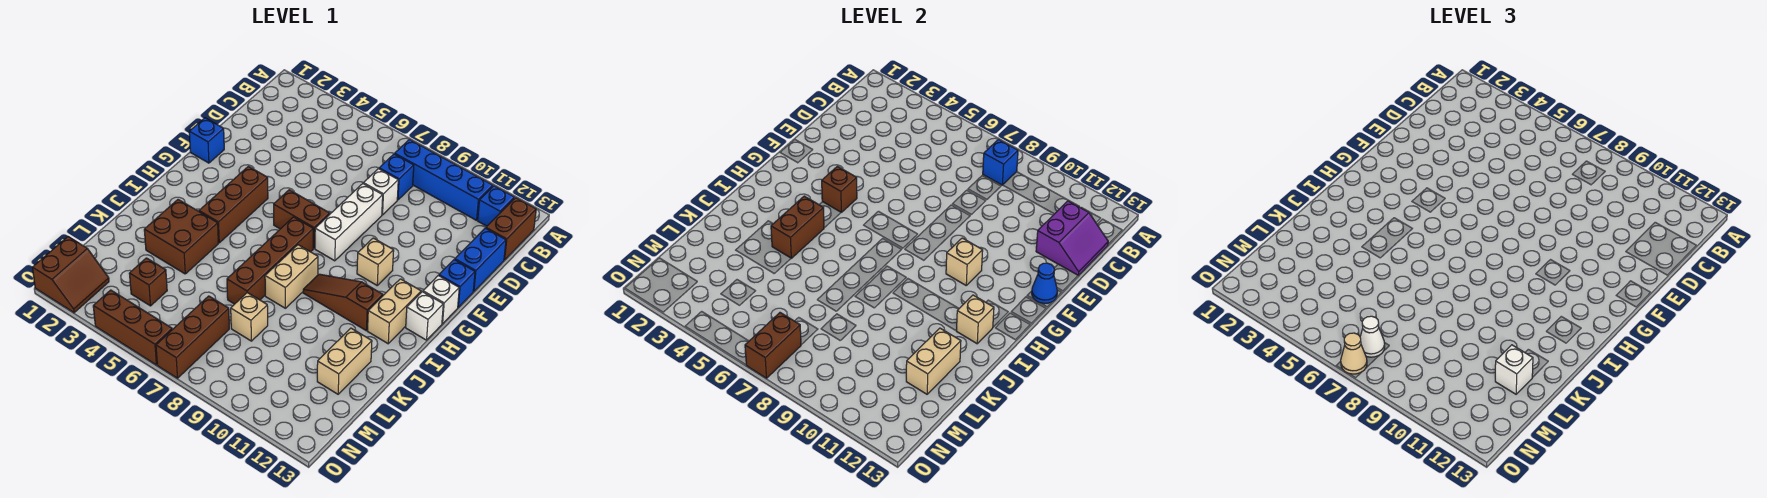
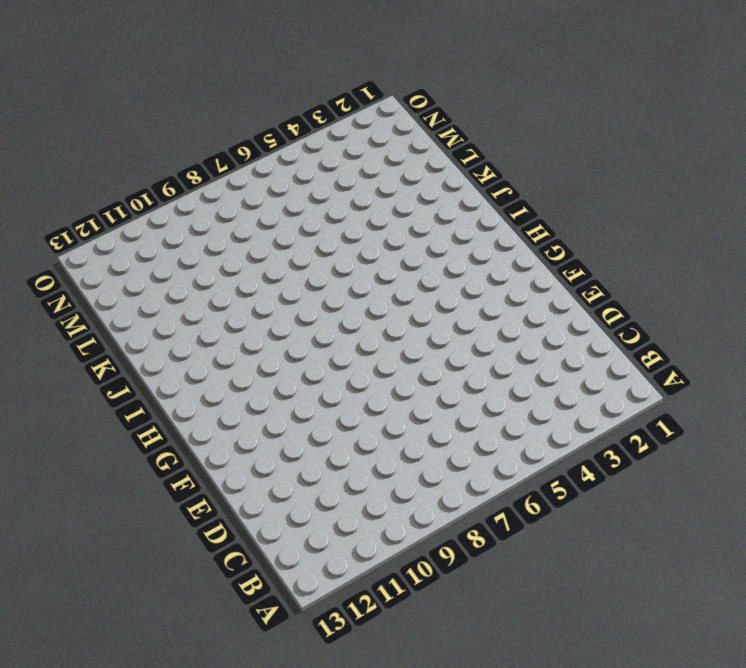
none -> blue brick B8:B11 level 1
none -> blue brick B12 level 1
none -> brown brick B13:C13 level 1
none -> blue brick C8 level 1

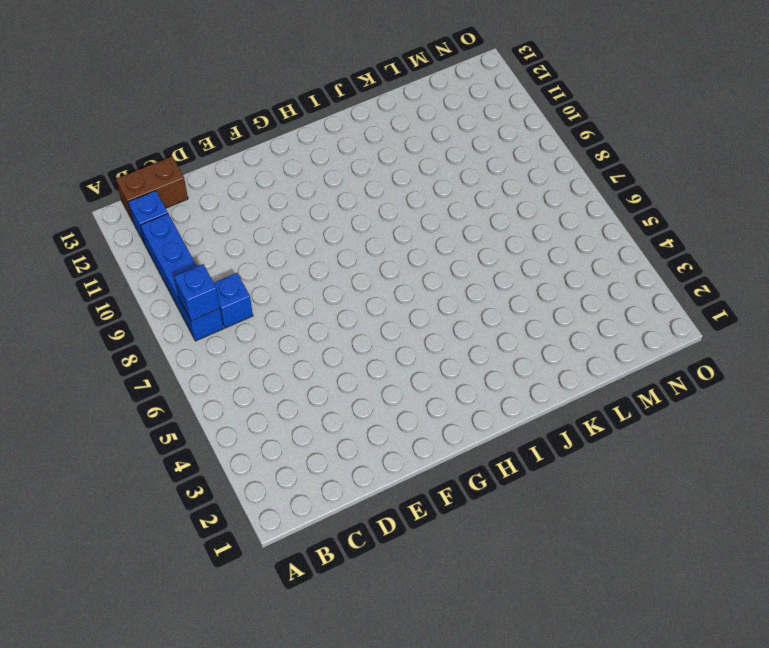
none -> white brick D8 level 1
none -> blue brick D13:E13 level 1
none -> white brick E8:G8 level 1
none -> blue brick F1 level 1

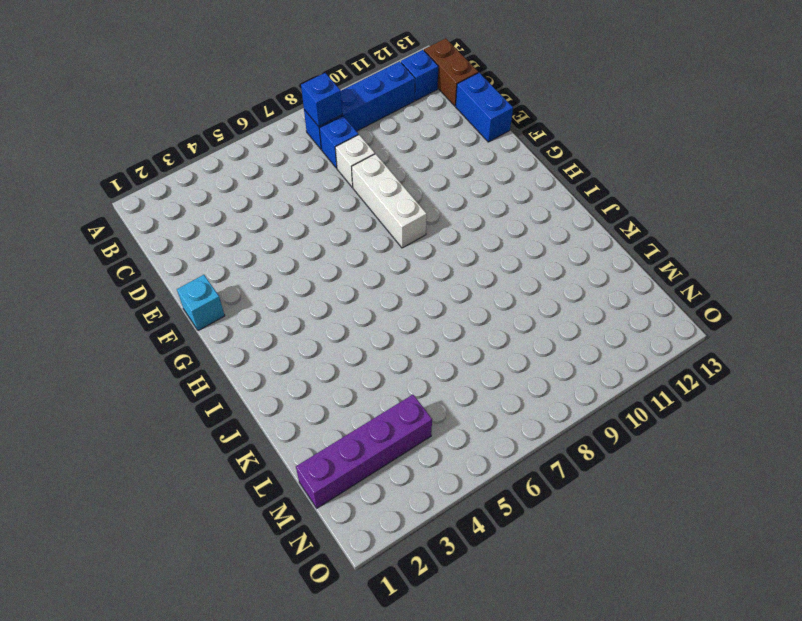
cyan brick F1 level 1 -> blue brick F1 level 1
purple brick M1:M4 level 1 -> brown brick M4 level 1
none -> blue brick F13 level 1
none -> brown brick G4:I4 level 1
none -> brown brick G6:G7 level 1
none -> tan brick G10 level 1

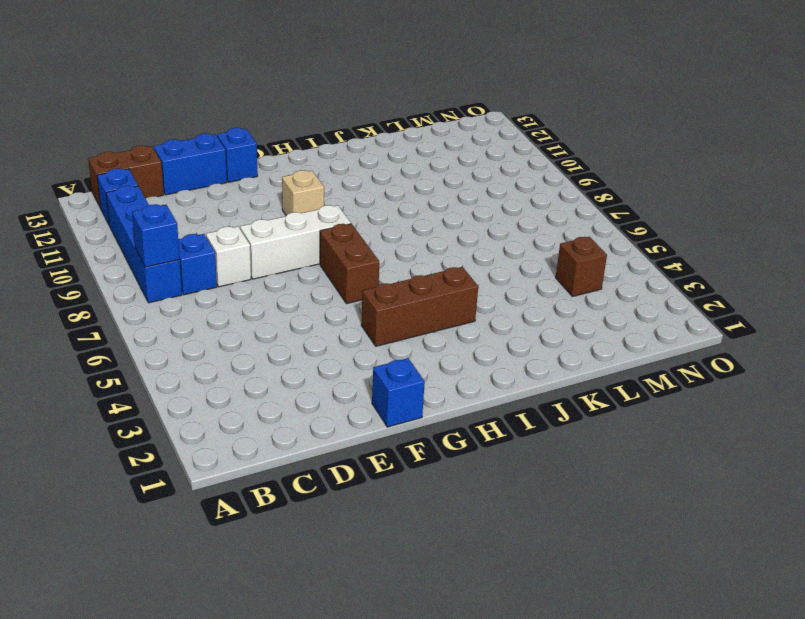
none -> white brick G13 level 1
none -> brown brick H7:K7 level 1
none -> tan brick H12:I12 level 1
none -> white brick H13 level 1

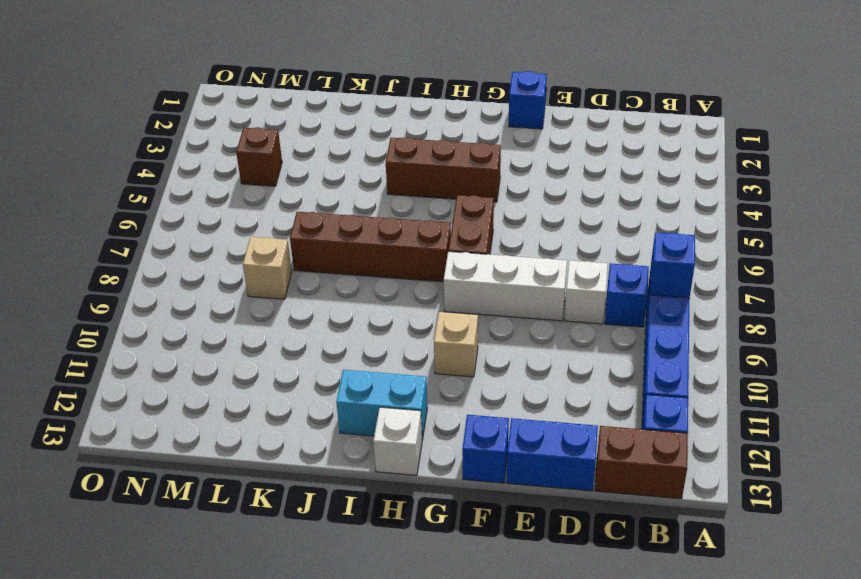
cyan brick H12:I12 level 1 -> tan brick H12:I12 level 1
none -> white brick G13 level 1
none -> tan brick I8:J8 level 1
none -> brown slope I9:I11 level 1 top 11
none -> brown brick J3:K4 level 1

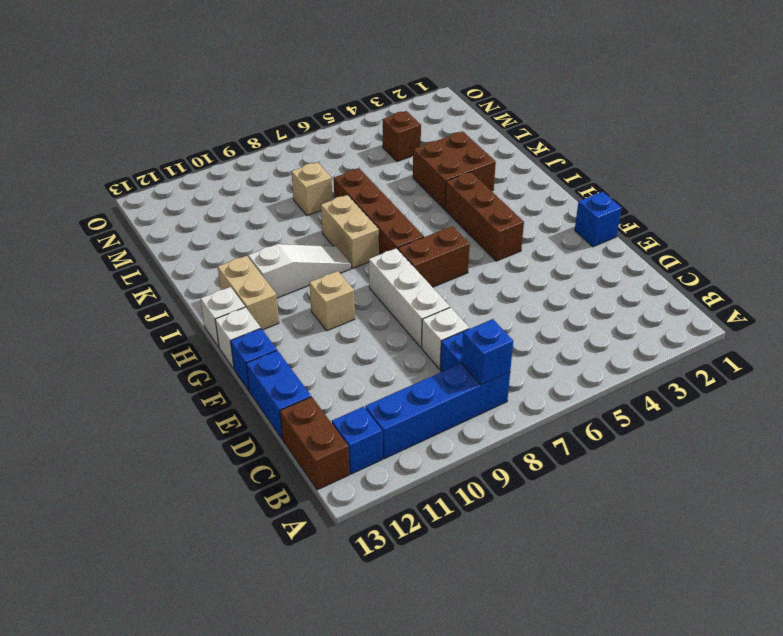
white slope I9:I11 level 1 top 11 -> brown slope I9:I11 level 1 top 11
none -> tan brick K12:L12 level 1
none -> brown brick M7:O7 level 1
none -> brown slope N1:O2 level 1 top 1
none -> brown brick O4:O6 level 1

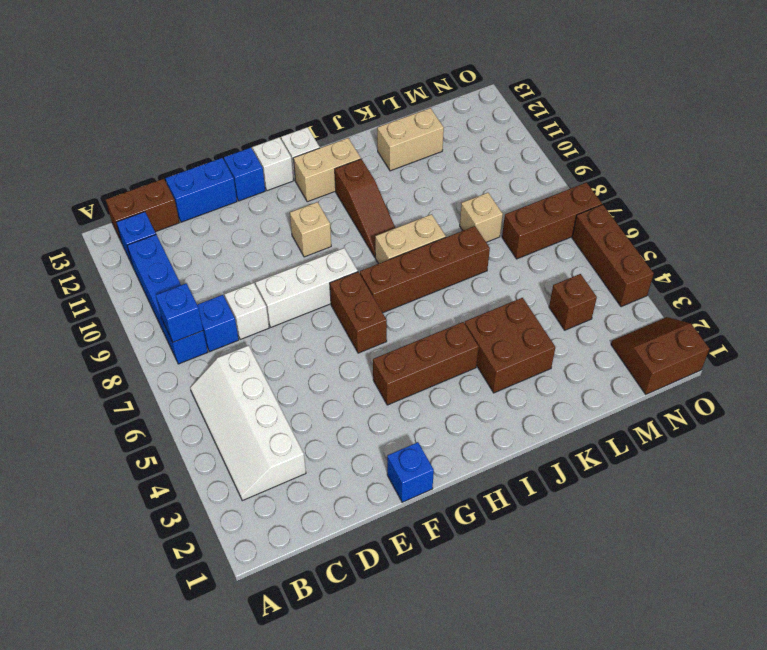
white slope B3:C6 level 1 top C -> none
none -> purple slope C12:D13 level 2 top 12
none -> blue cone F13 level 2
none -> brown brick G4 level 2
none -> tan brick G10 level 2

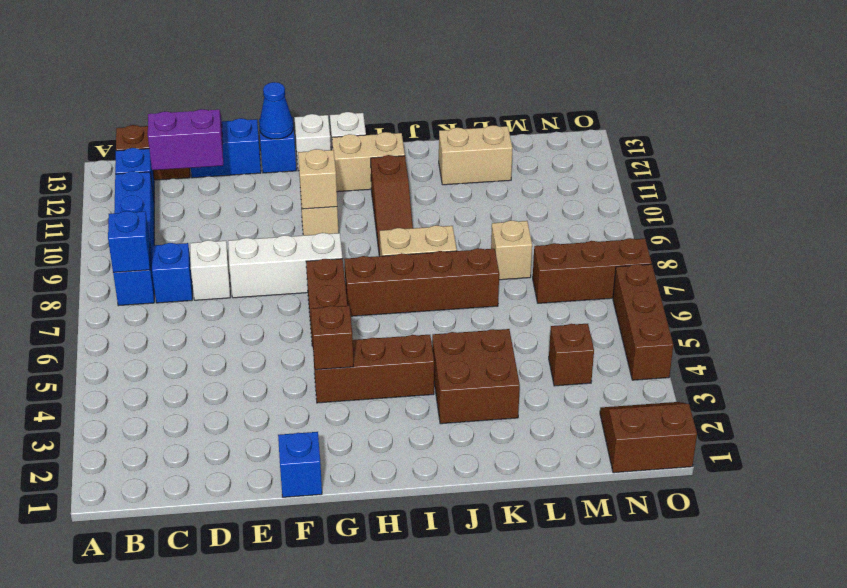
none -> brown brick I4:J4 level 2
none -> tan brick I12 level 2
none -> tan brick K12:L12 level 2
none -> brown brick N7:O7 level 2

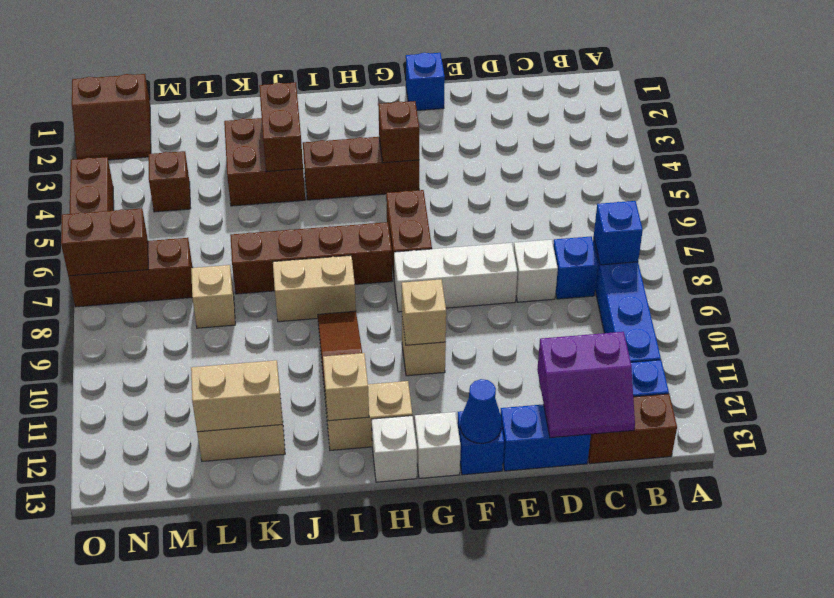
brown brick J3:J4 level 2 -> brown brick I4:J4 level 2
none -> white brick L12 level 3
none -> white cone N7 level 3
none -> tan cone O7 level 3

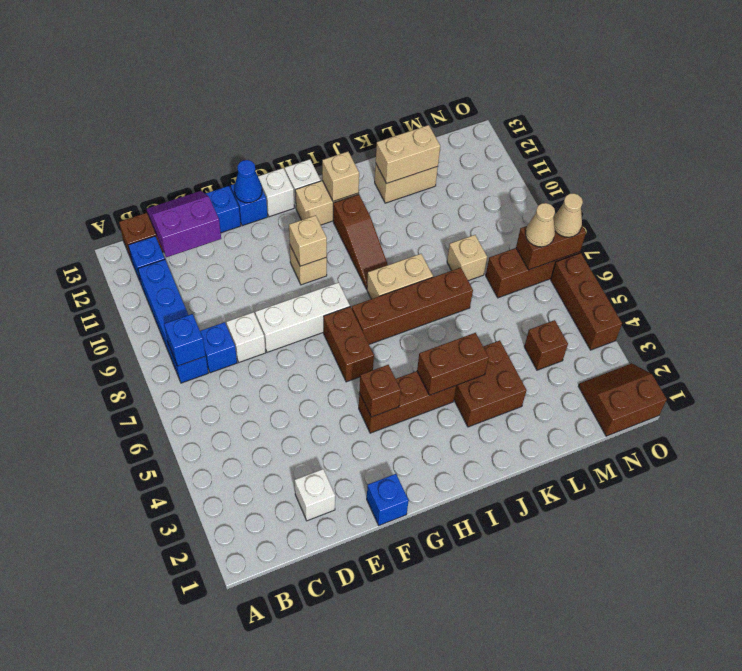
white brick D2 level 1 -> white brick L12 level 3
tan cone N7 level 3 -> white cone N7 level 3

